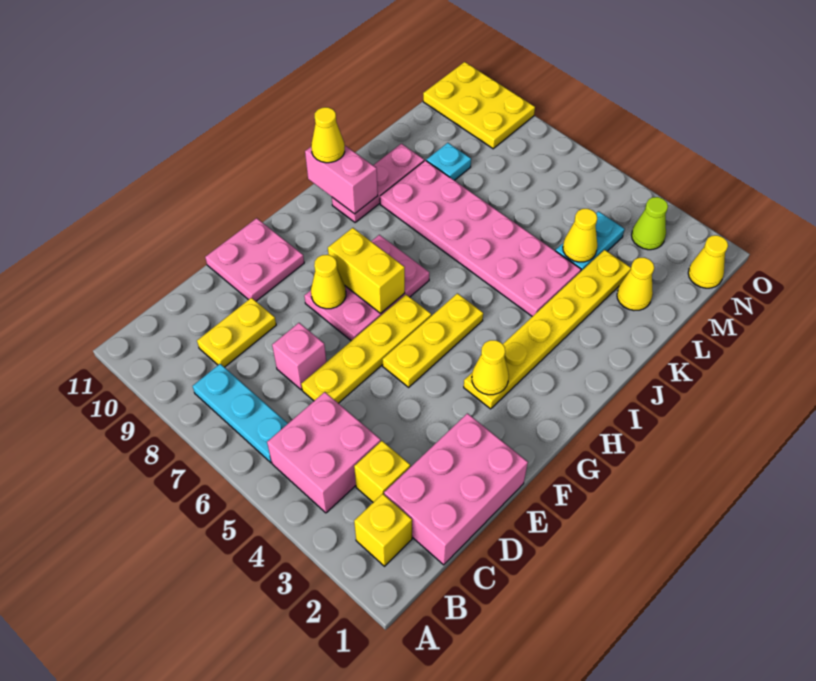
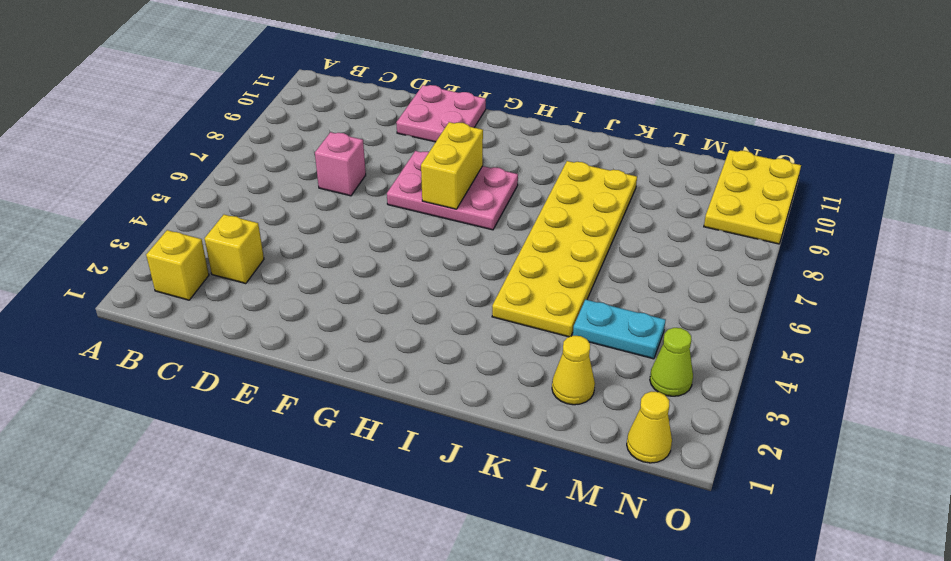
yellow plate J4:K9 level 1 -> pink plate J4:K9 level 1
none -> pink brick B4:C5 level 1
none -> cyan plate B6:B8 level 1
none -> pink brick C1:E2 level 1

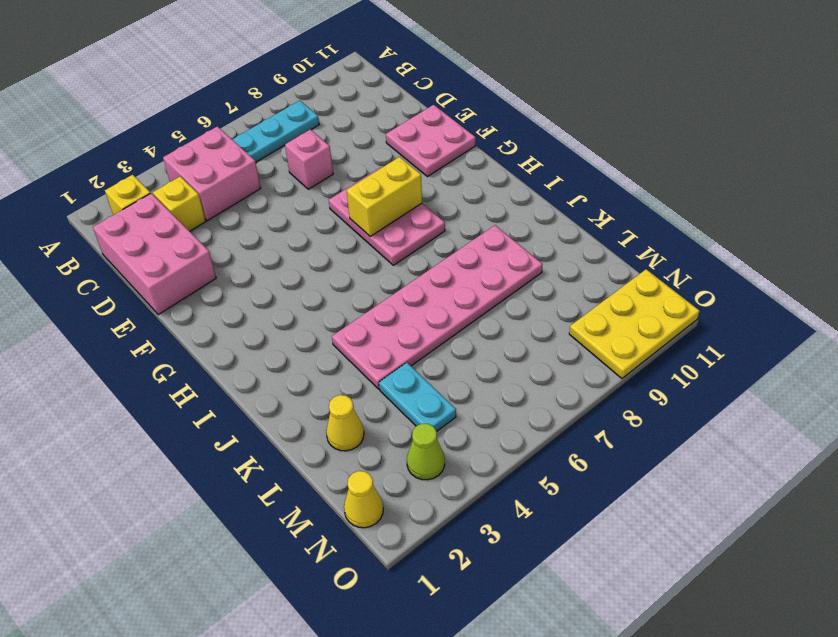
none -> yellow plate C9:D9 level 1
none -> yellow plate D6:G6 level 1
none -> yellow plate F5:H5 level 1

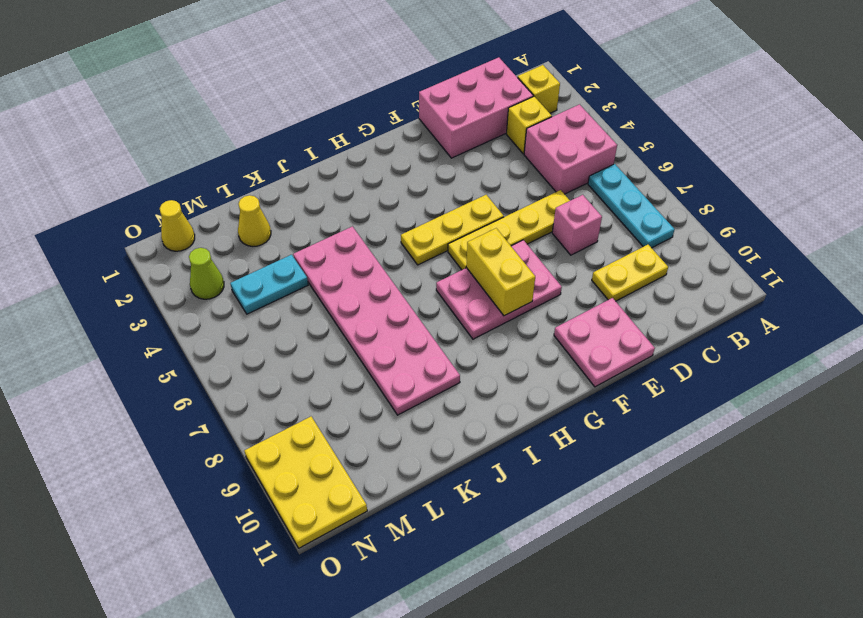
none -> yellow plate G3:L3 level 1
none -> pink plate I10:K10 level 1
none -> cyan plate L9 level 1

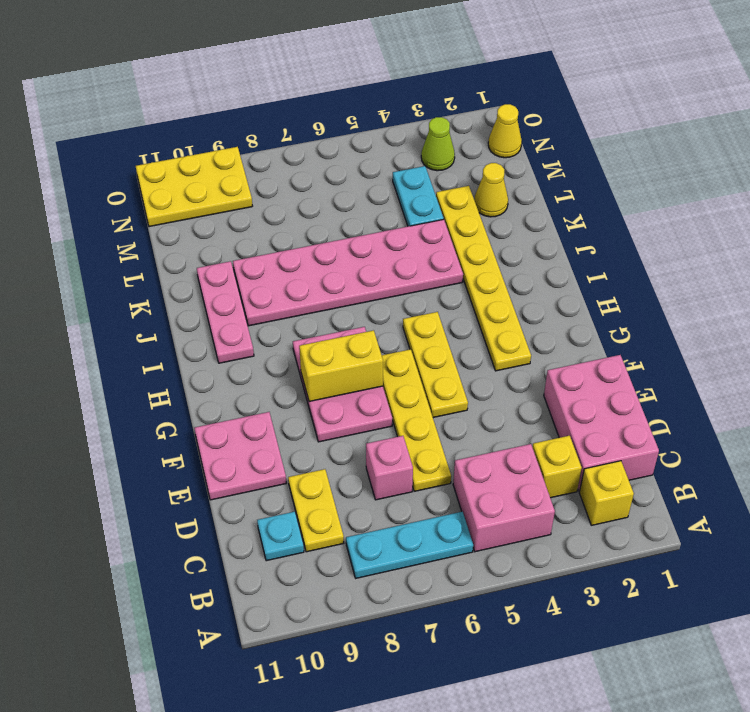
cyan plate C10 level 1 -> cyan plate L9 level 1
none -> yellow cone F8 level 2
none -> yellow cone G3 level 2
none -> pink brick I10:I11 level 2

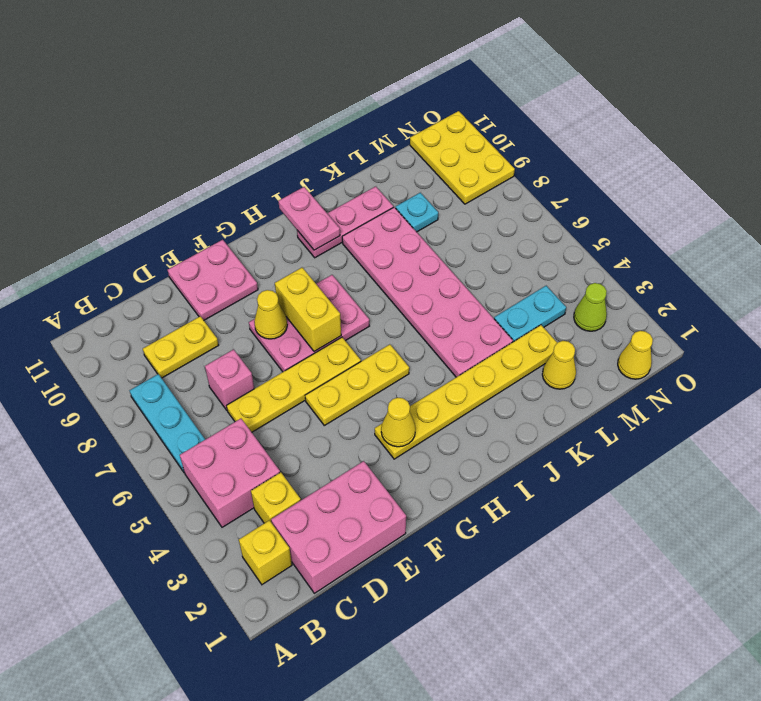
pink plate I10:I11 level 2 -> pink brick I10:I11 level 2
none -> yellow cone L4 level 2
none -> yellow cone I11 level 3

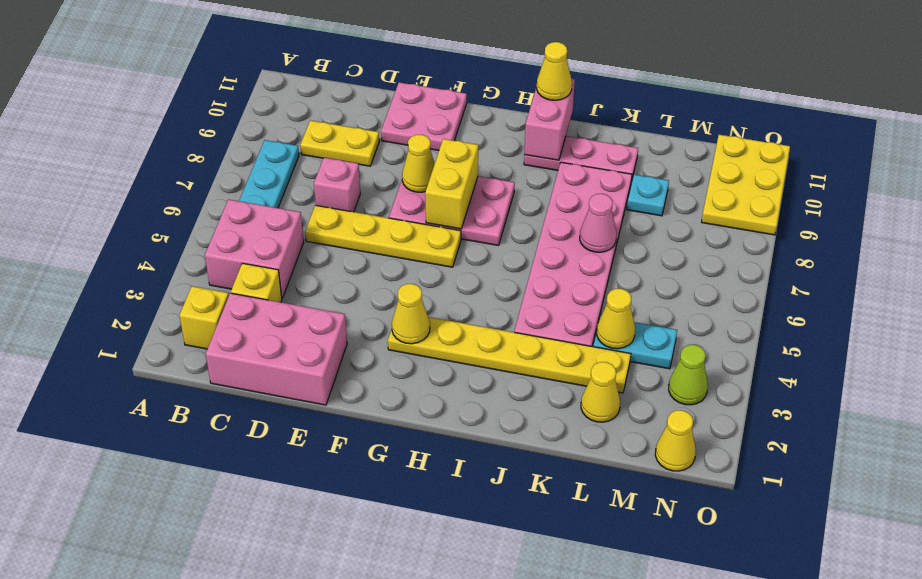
pink cone K7 level 2 -> none
none -> yellow plate F5:H5 level 1

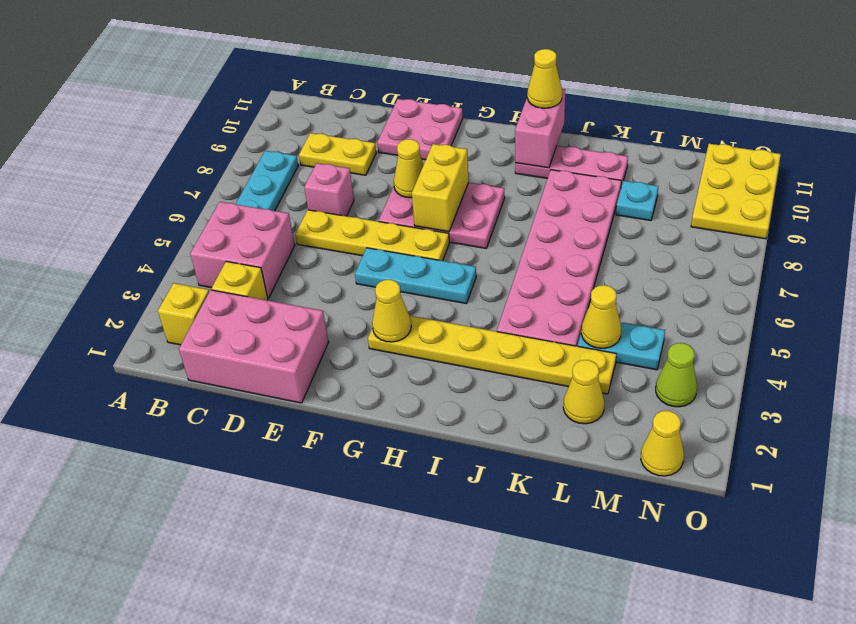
cyan plate F5:H5 level 1 -> yellow plate F5:H5 level 1

